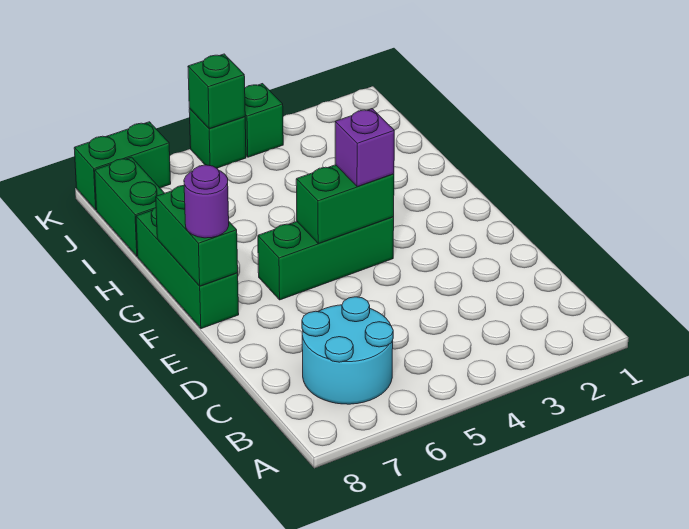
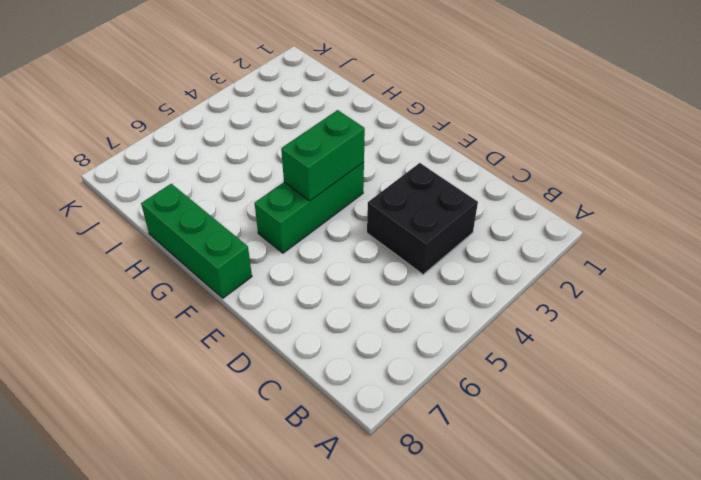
black brick C3:D4 level 1 -> none
none -> cyan round brick B6:C7 level 1
none -> green brick I8:J8 level 1
none -> green brick K4 level 1

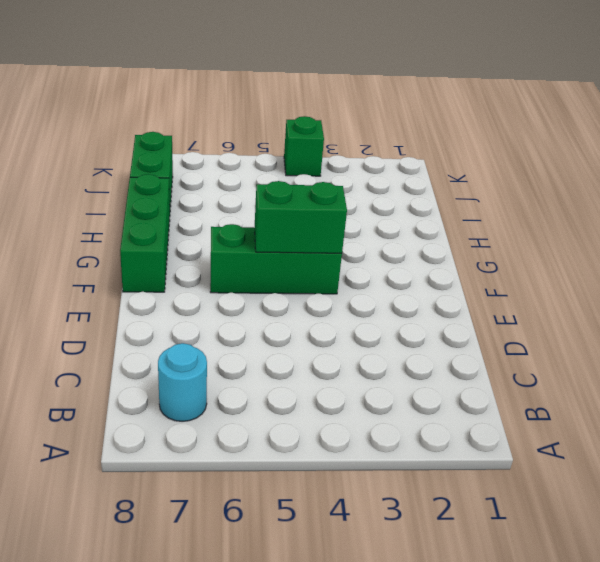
cyan round brick B7 level 1 -> cyan round brick B6:C7 level 1
none -> green brick K5 level 1
none -> green brick K7:K8 level 1
none -> green brick F8:G8 level 2

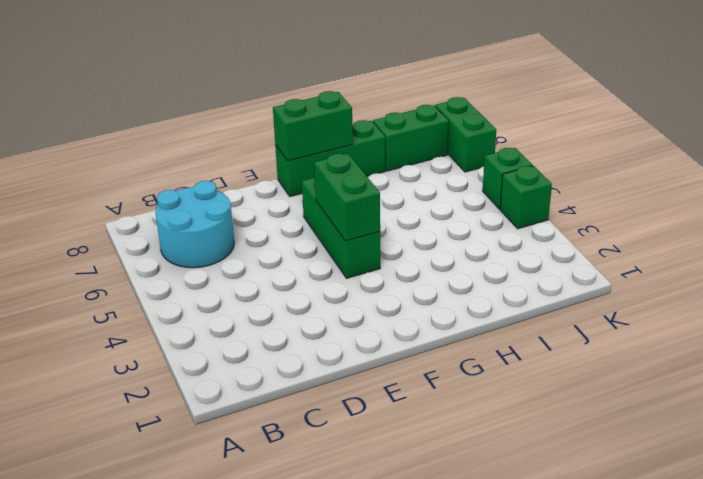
none -> green brick K5 level 2
none -> purple brick F4 level 3
none -> purple round brick F8 level 3

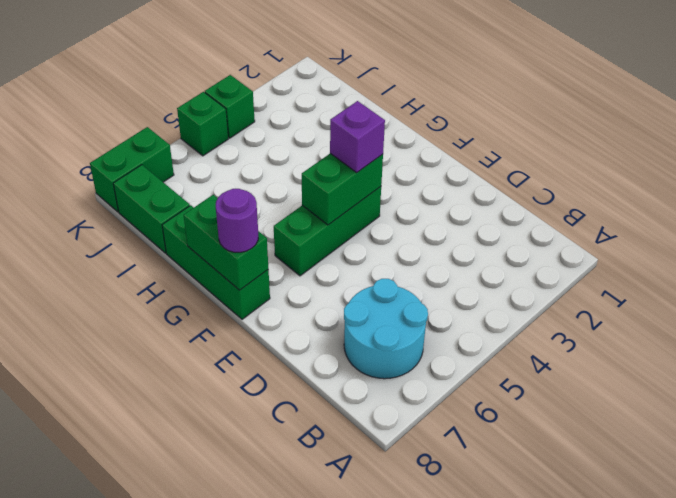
none -> green brick K5 level 2

